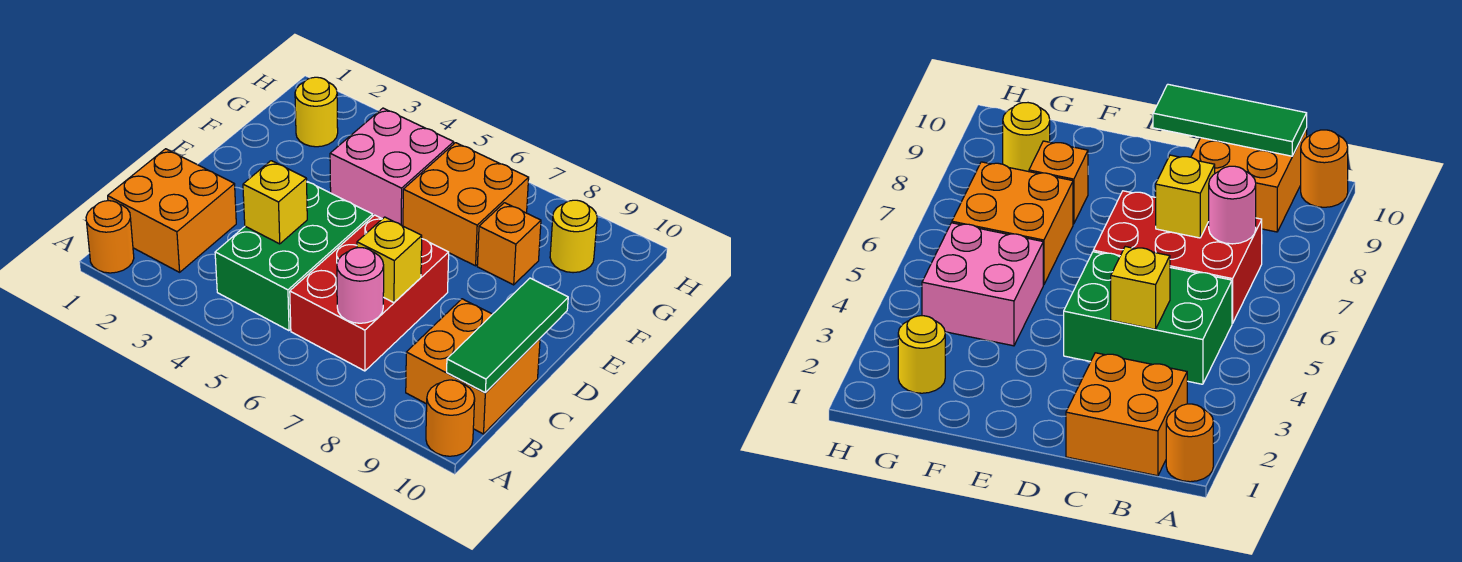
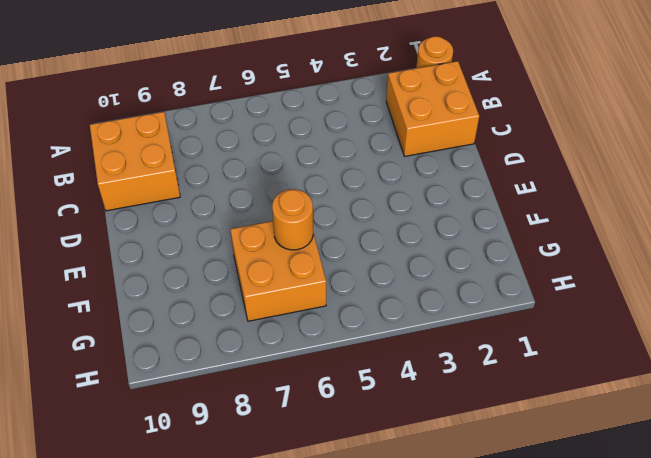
orange round brick F6 level 2 -> orange round brick A10 level 1
none -> green brick B4:D5 level 1
none -> red brick B6:D7 level 1
none -> pink brick F4:G5 level 1

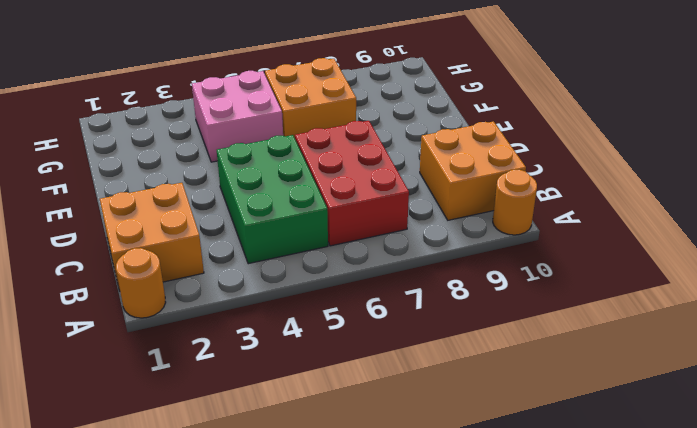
none -> orange brick F8 level 1
none -> yellow round brick G2 level 1
none -> yellow round brick G9 level 1

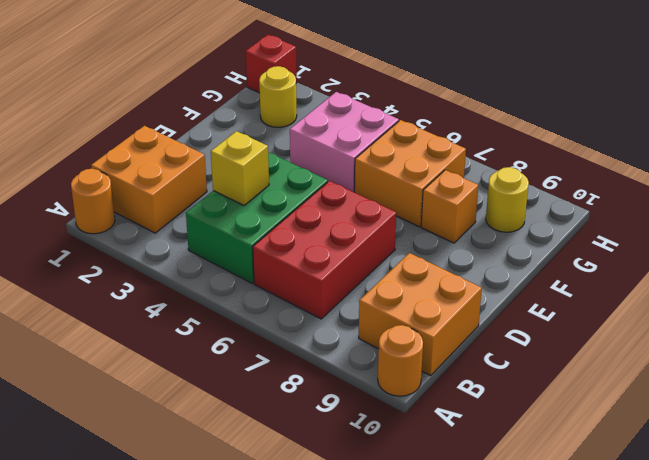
red brick H1 level 1 -> none
none -> pink round brick B7 level 2
none -> green tile B10:D10 level 2
none -> yellow brick C7 level 2

